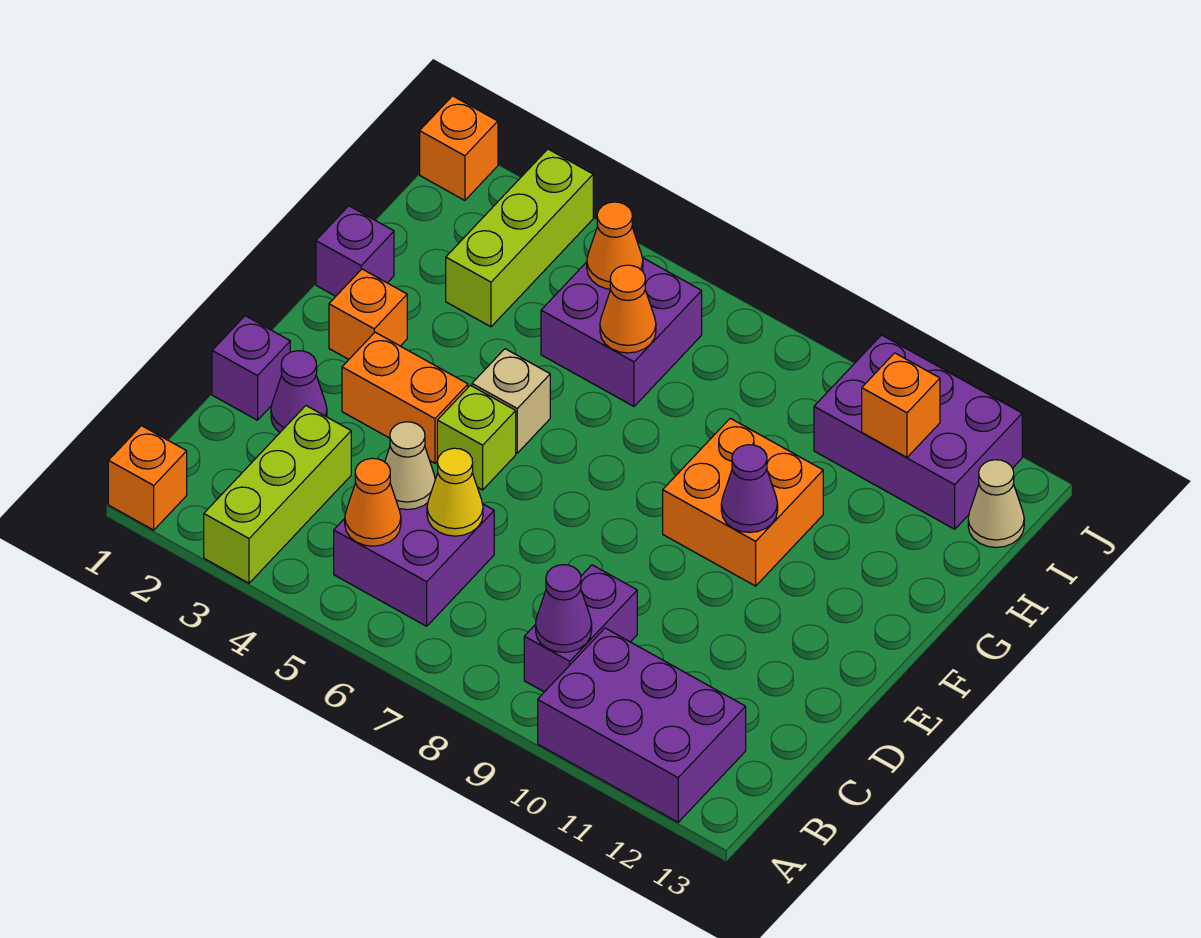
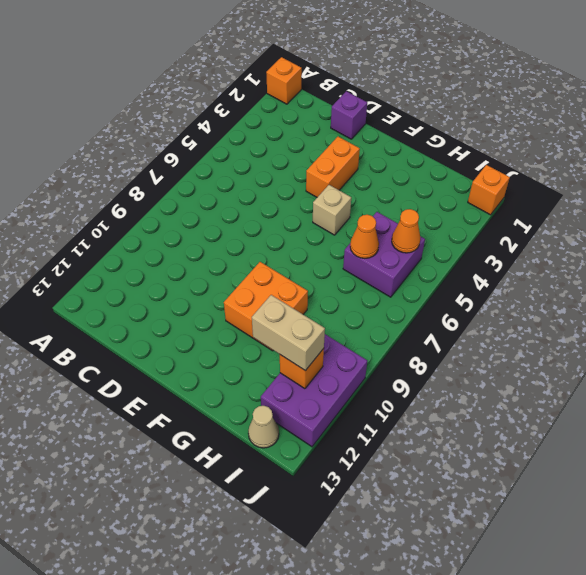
tan brick H11:I11 level 3 -> none
none -> lime brick A3:C3 level 1
none -> purple brick A10:B12 level 1
none -> purple brick B5:C6 level 1

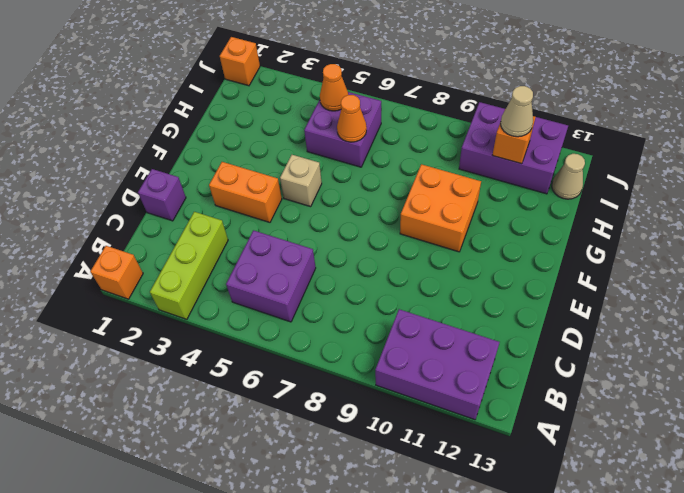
tan cone I11 level 3 -> tan cone C5 level 2
none -> purple brick B9:C9 level 1
none -> purple cone D2 level 1
none -> lime brick E5 level 1

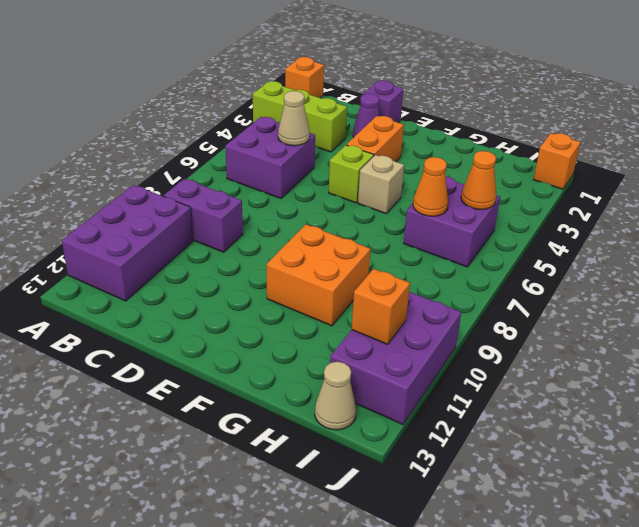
none -> orange brick F2 level 1
none -> purple brick G1 level 1
none -> lime brick H3:J3 level 1

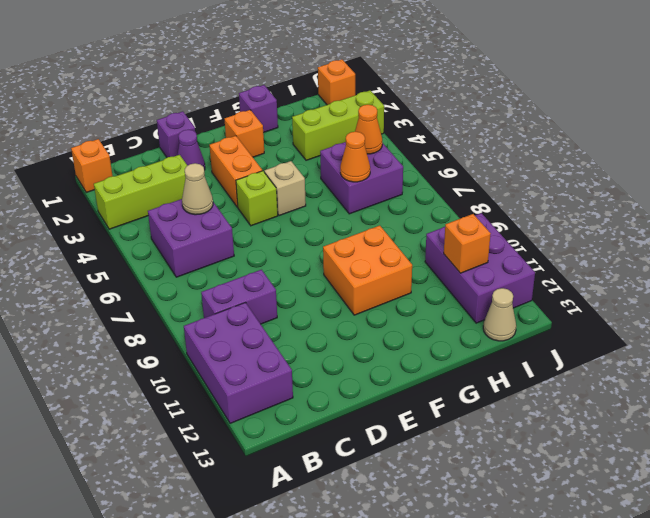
none -> orange cone B5 level 2
none -> purple cone B9 level 2
none -> yellow cone C6 level 2

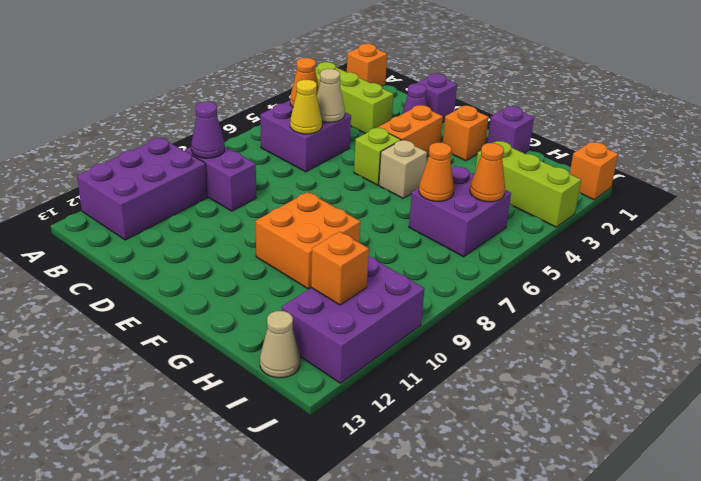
none -> purple cone F10 level 2

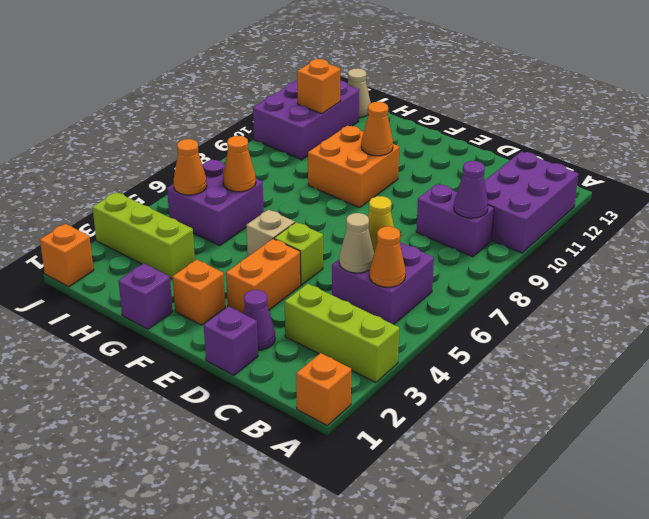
orange cone F10 level 2 -> purple cone F10 level 2

